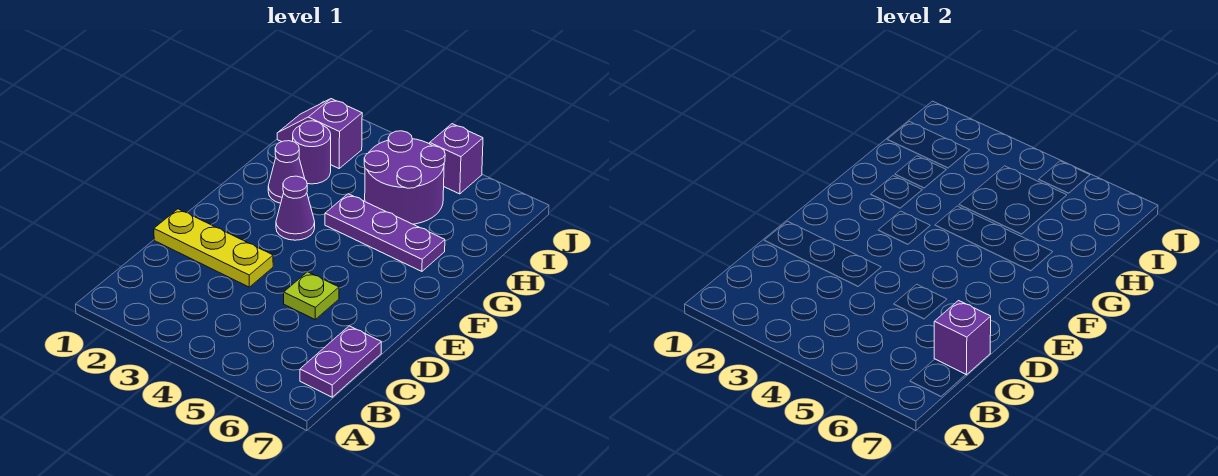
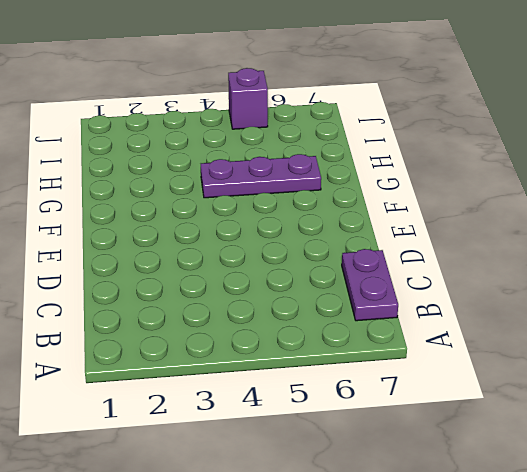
none -> yellow plate D1:D3 level 1
none -> lime plate D5 level 1

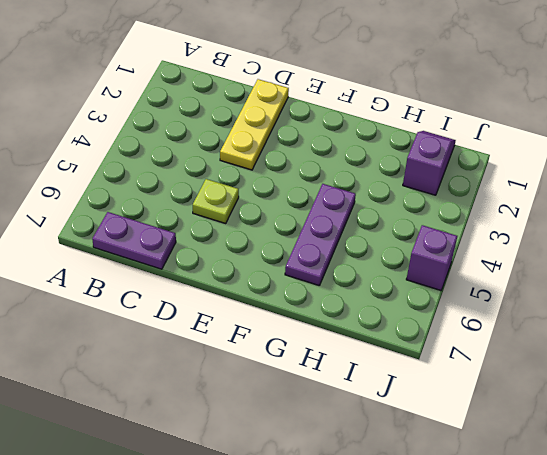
none -> purple cone F3 level 1
none -> purple cone G2 level 1

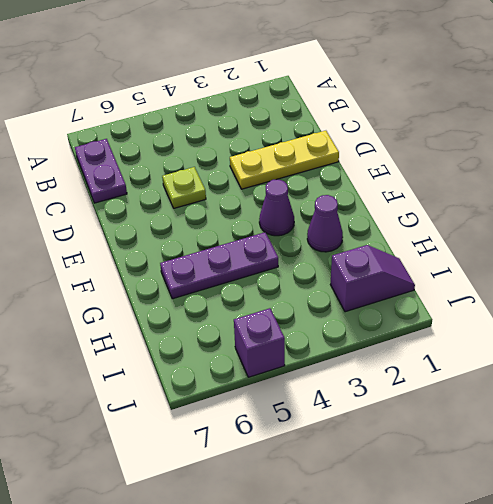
none -> purple round brick H2 level 1
none -> purple round brick H4:I5 level 1

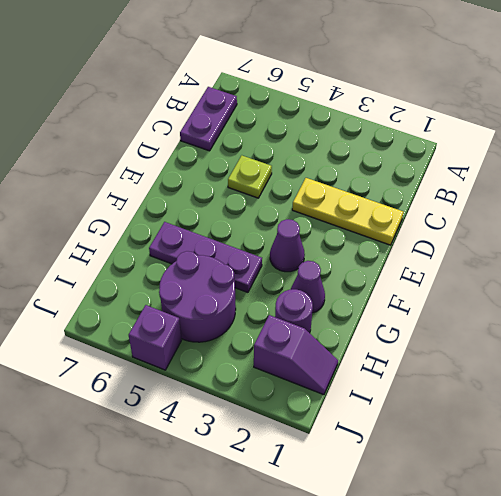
none -> purple brick C7 level 2

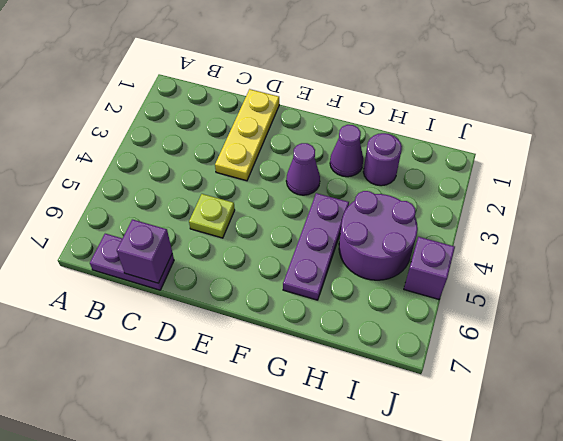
none -> purple slope I1:I2 level 1 top 2

